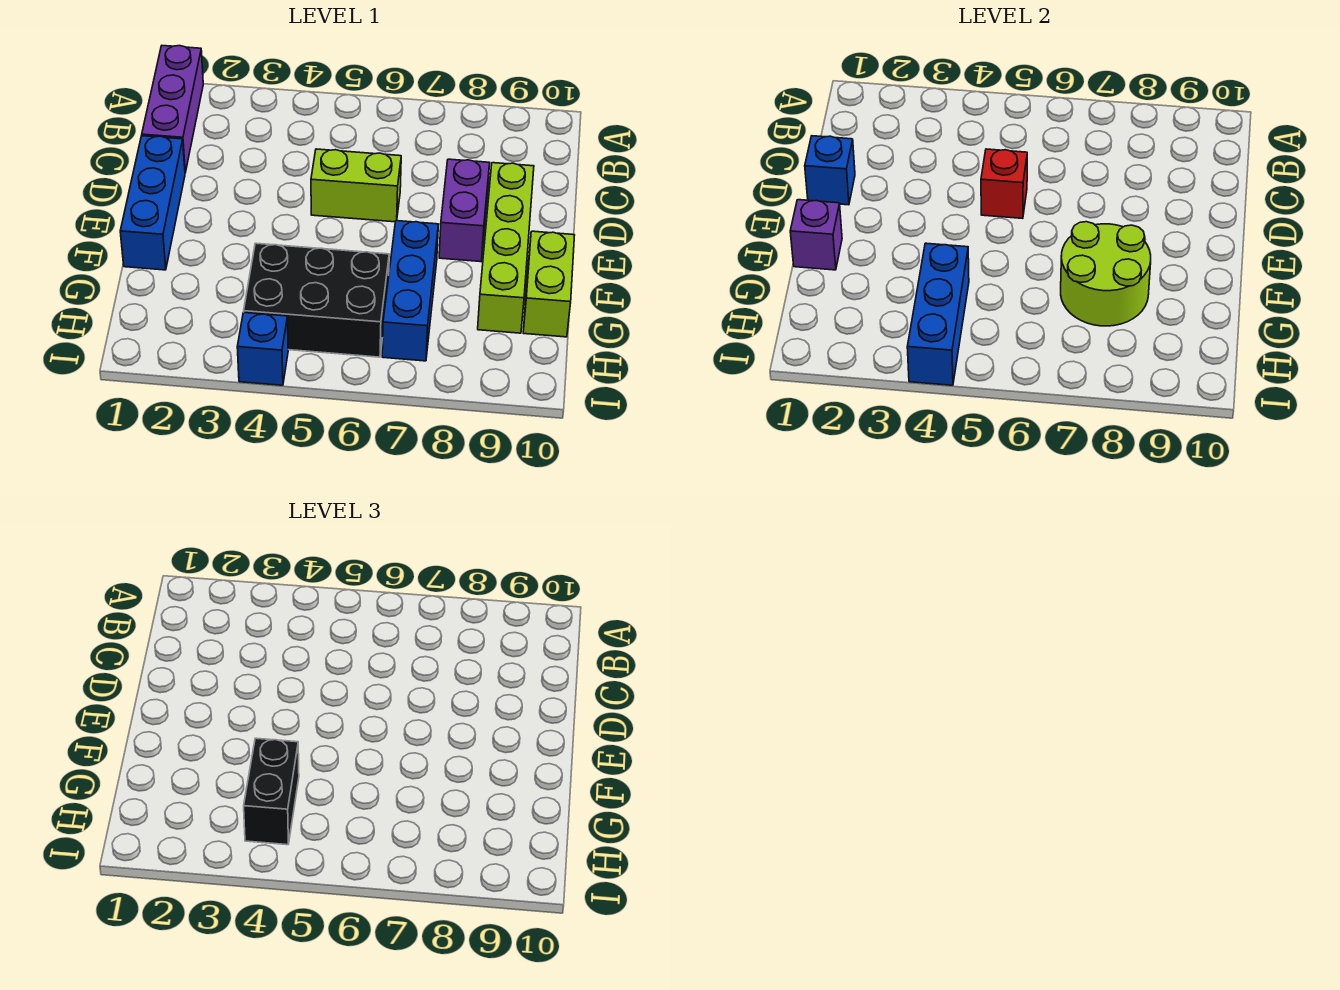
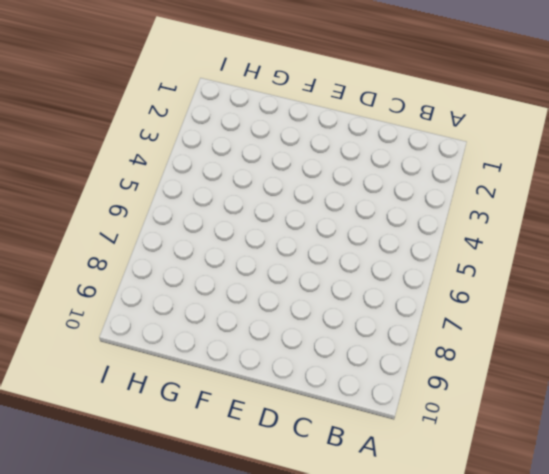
none -> purple brick A1:C1 level 1
none -> blue brick D1:F1 level 1
none -> lime brick D5:D6 level 1

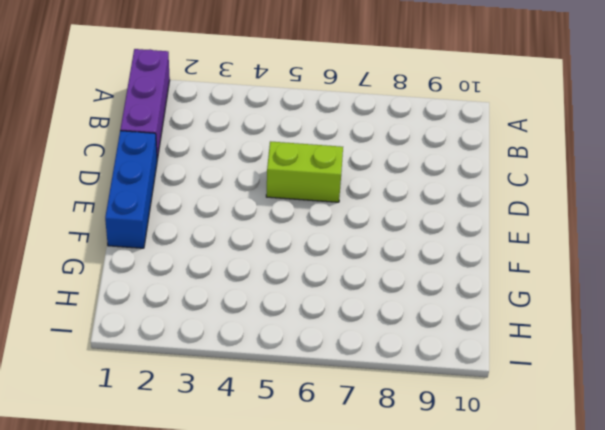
none -> purple brick D8:E8 level 1
none -> lime brick D9:G9 level 1
none -> blue brick F7:H7 level 1

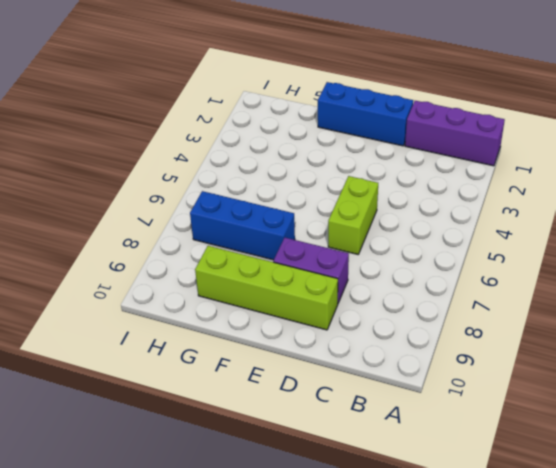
none -> lime brick F10:G10 level 1
none -> black brick G4:H6 level 1
none -> blue brick I4 level 1

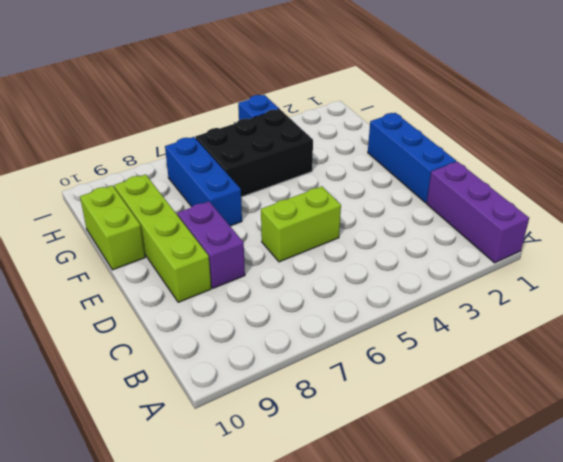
none -> blue brick D1 level 2
none -> red brick D5 level 2
none -> purple brick F1 level 2

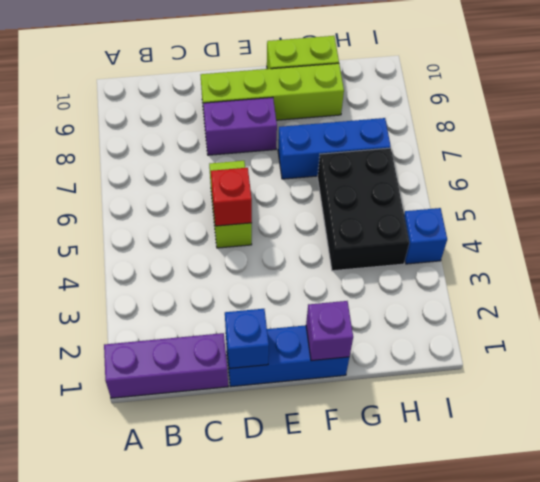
none -> lime round brick F7:G8 level 2
none -> blue brick G4:I4 level 2
none -> black brick G4:H4 level 3

